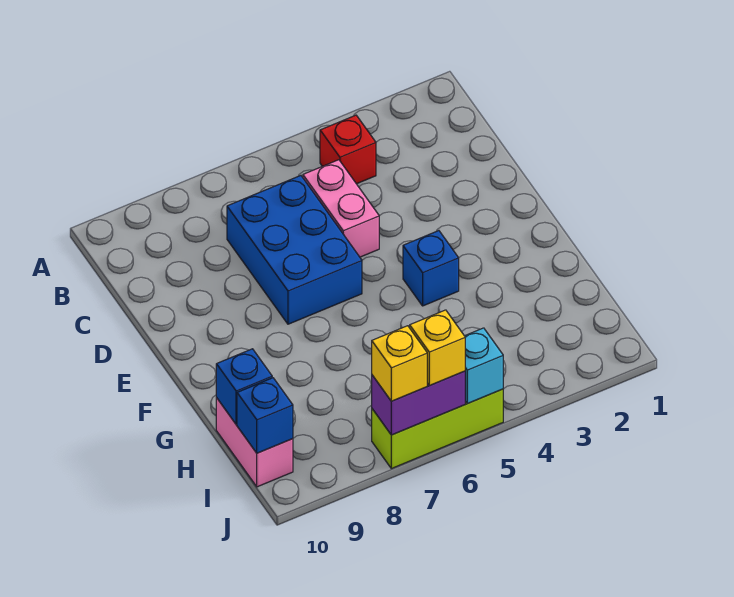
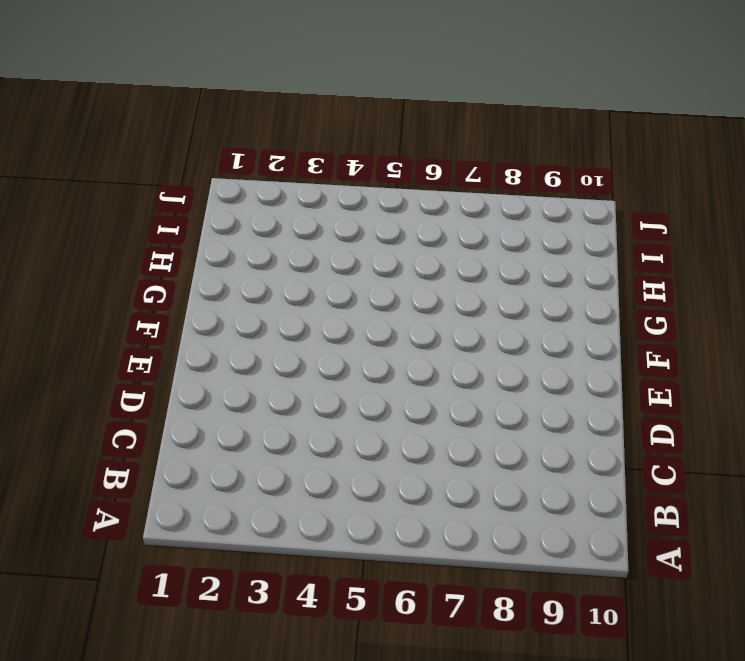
none -> red brick B4 level 1
none -> pink brick C5:D5 level 1
none -> blue brick C6:E7 level 1

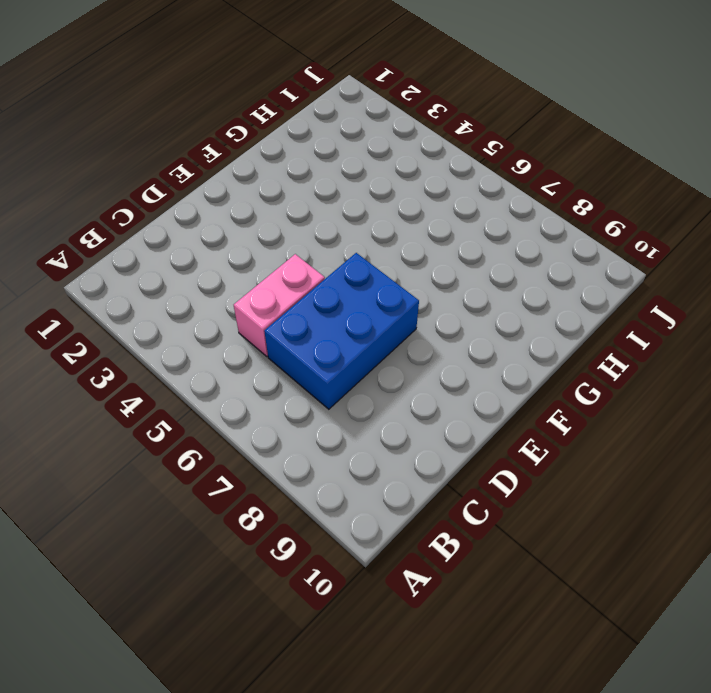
none -> red brick B4 level 1
none -> blue brick F4 level 1
none -> pink brick H10:I10 level 1

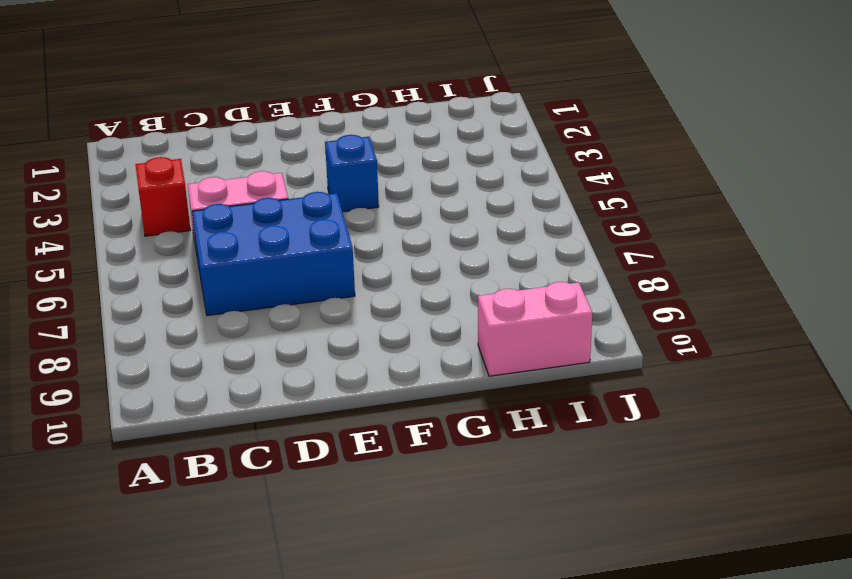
none -> lime brick J5:J7 level 1
none -> blue brick H10 level 2
none -> blue brick I10 level 2

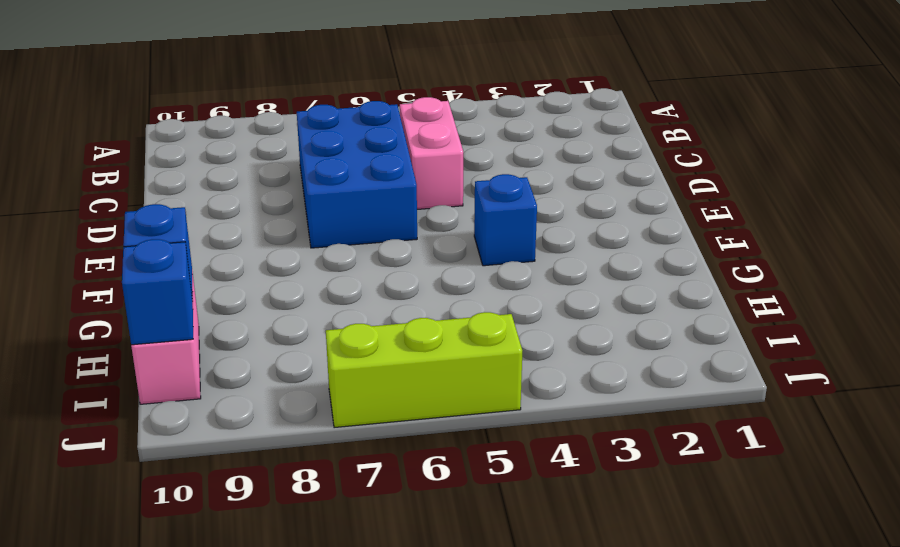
none -> red brick B4 level 1
none -> cyan brick J5 level 2
none -> purple brick J6:J7 level 2

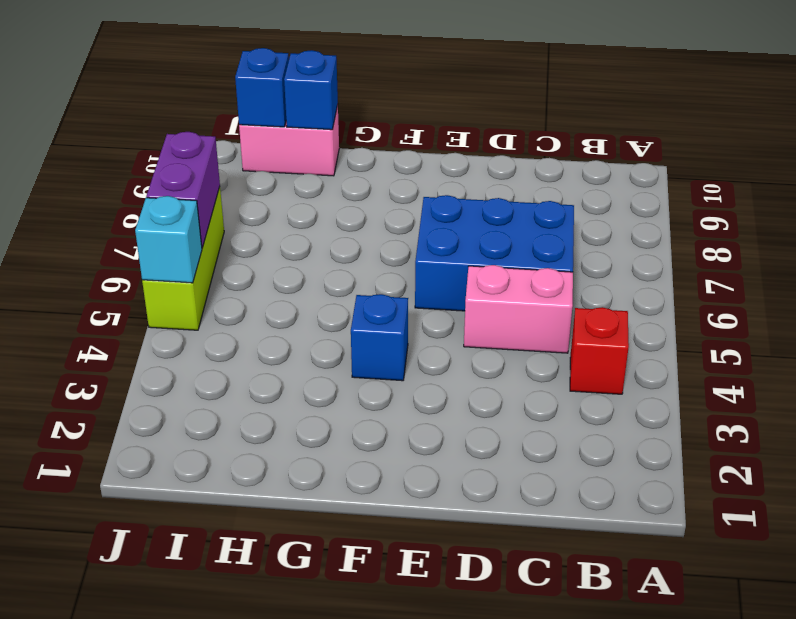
none -> yellow brick J6 level 3
none -> yellow brick J7 level 3

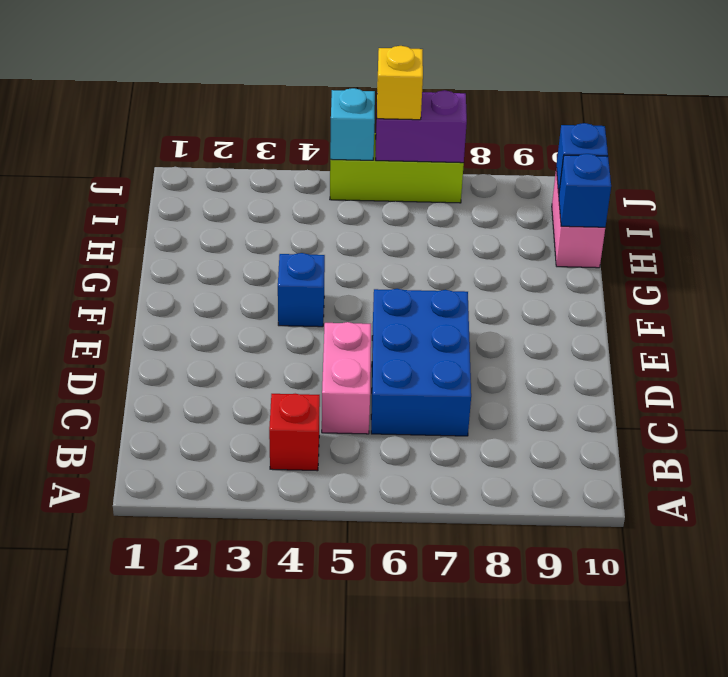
none -> yellow brick J7 level 3

